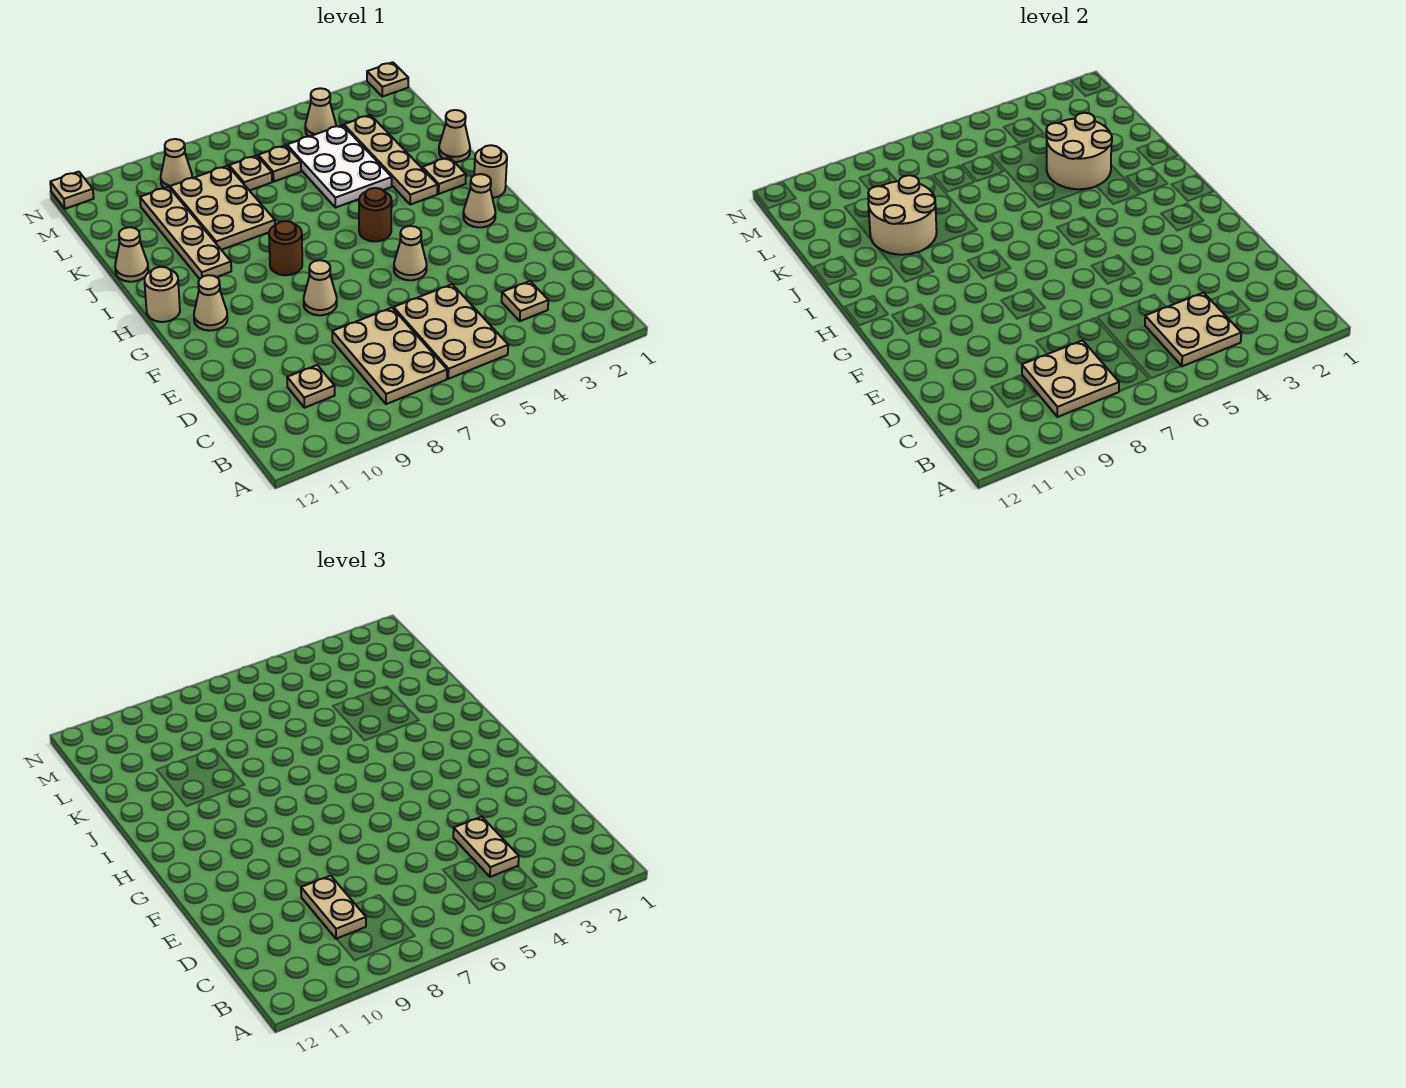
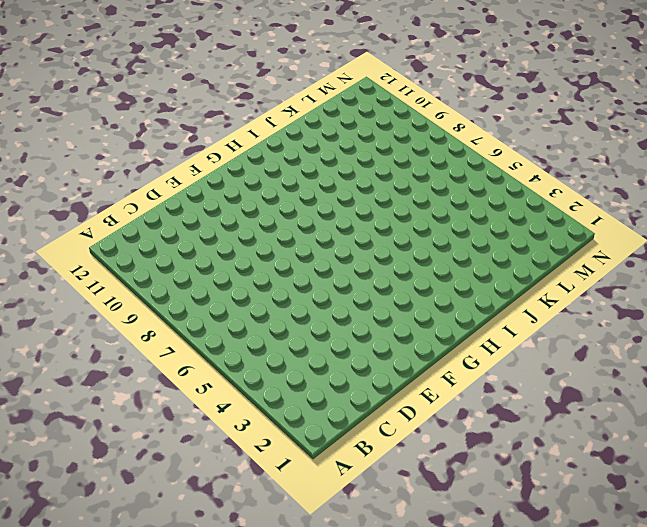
none -> tan plate B5:D6 level 1
none -> tan plate B7:D8 level 1
none -> tan plate C3 level 1
none -> tan plate C10 level 1

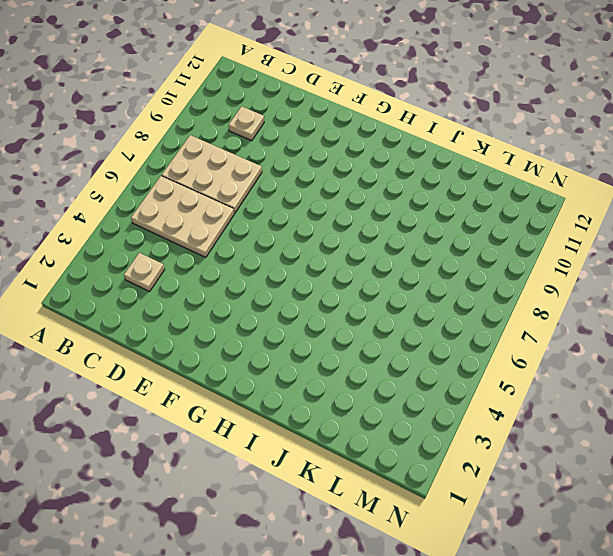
none -> tan cone F5 level 1
none -> tan cone F8 level 1
none -> tan cone G2 level 1
none -> tan cone G11 level 1

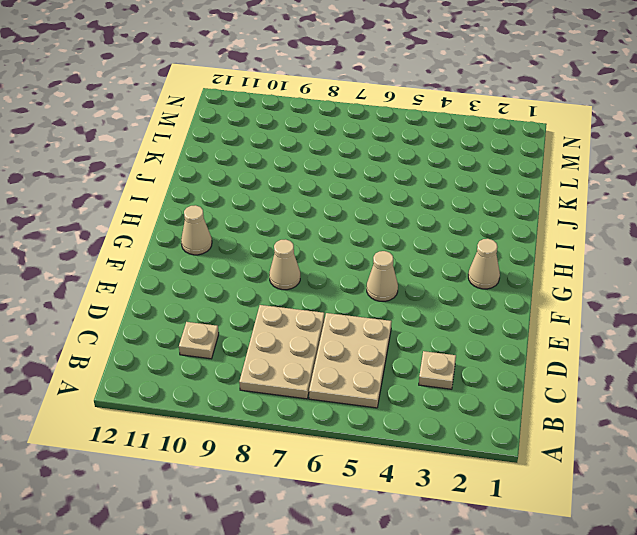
none -> tan round brick H1 level 1
none -> brown round brick H5 level 1
none -> brown round brick H8 level 1
none -> tan round brick H12 level 1

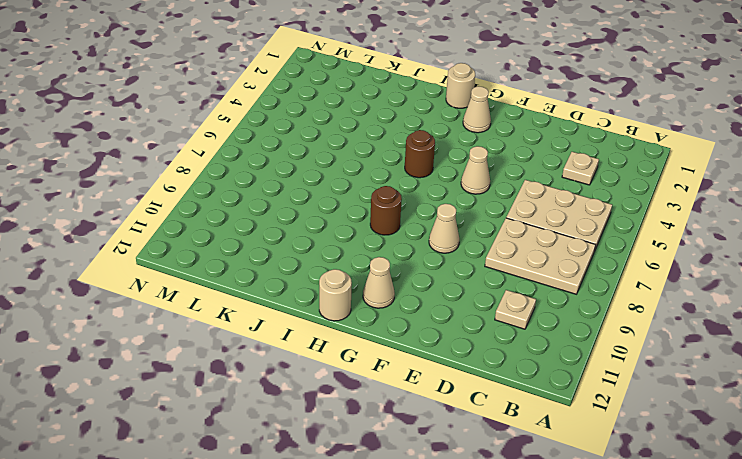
none -> tan plate I2 level 1
none -> tan plate I3:L3 level 1
none -> tan plate I10:L10 level 1
none -> tan cone J1 level 1

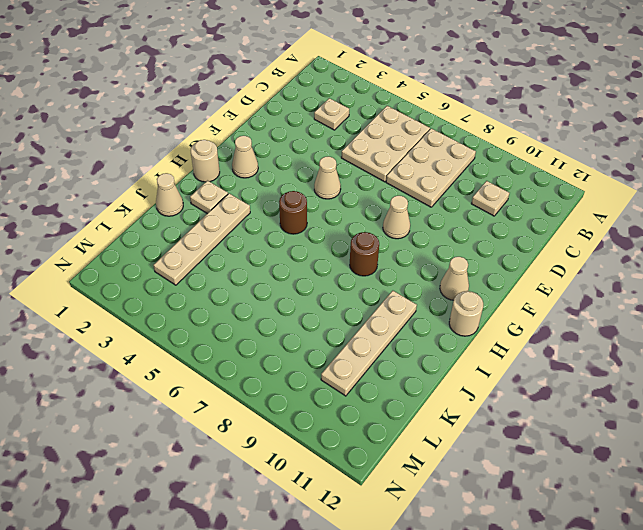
none -> white plate J4:L5 level 1
none -> tan plate J8:L9 level 1
none -> tan cone J12 level 1
none -> tan plate L6 level 1

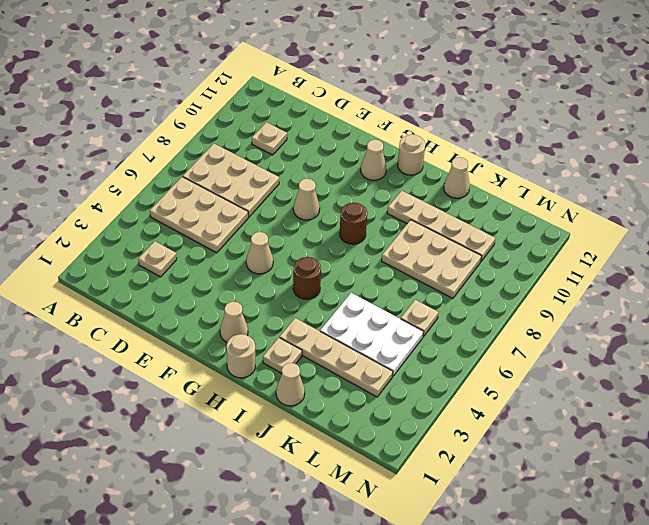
none -> tan plate L7 level 1
none -> tan cone M4 level 1
none -> tan cone M9 level 1
none -> tan plate N1 level 1

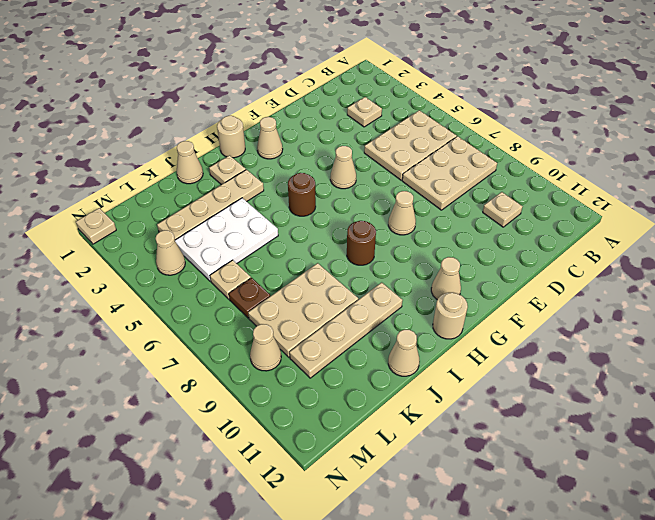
brown plate L7 level 1 -> tan plate L7 level 1
none -> tan plate N12 level 1
none -> tan plate B4:C5 level 2
none -> tan plate B8:C9 level 2
none -> tan round brick J3:K4 level 2

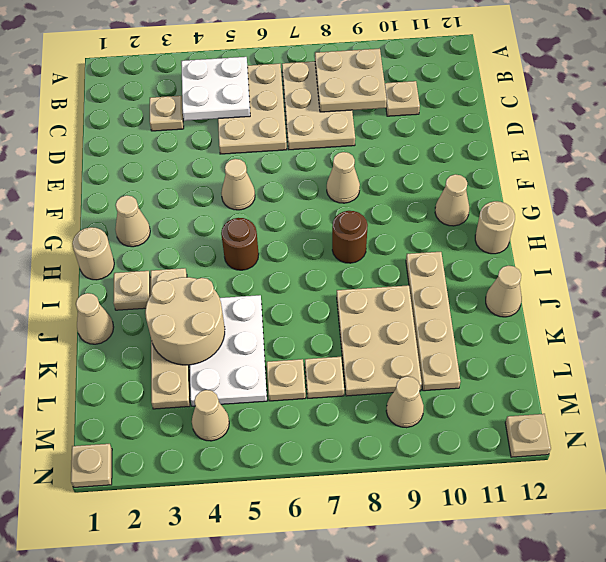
white plate B4:C5 level 2 -> tan plate B4:C5 level 2
none -> tan round brick J9:K10 level 2
none -> tan plate C4:D4 level 3
none -> tan plate C9:D9 level 3

